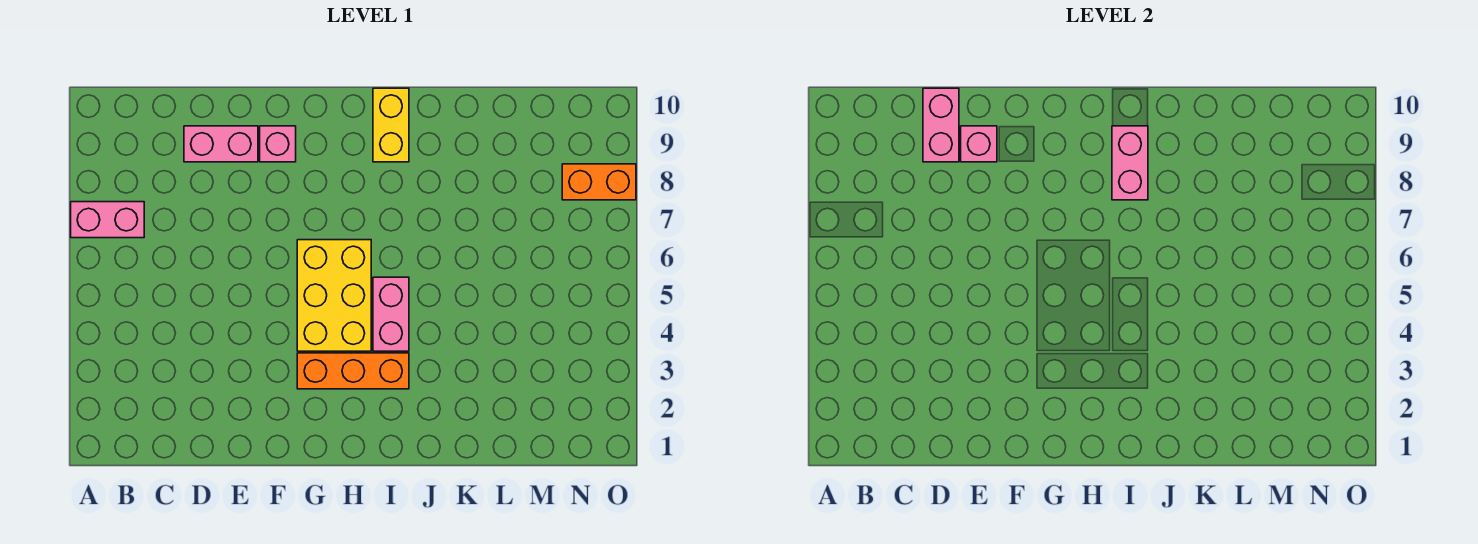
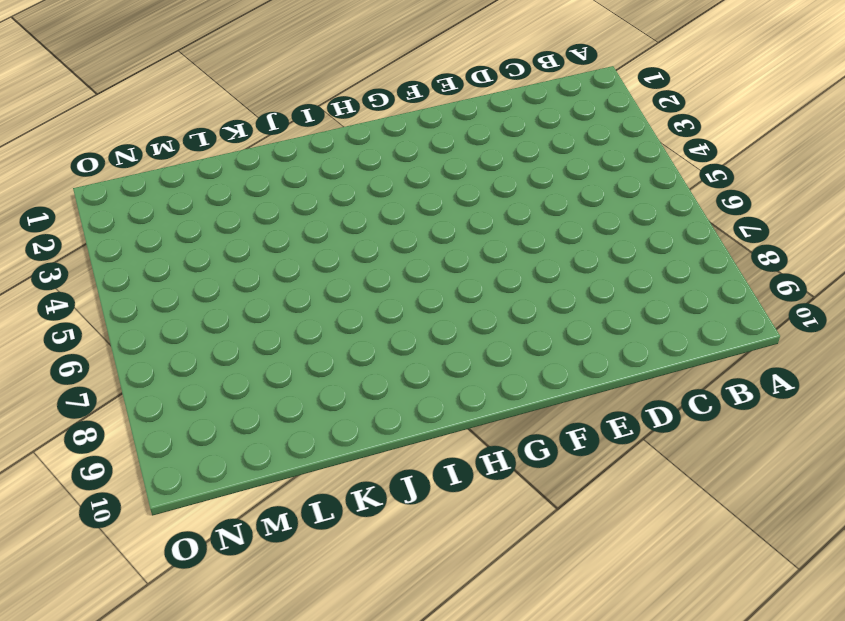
none -> pink brick A7:B7 level 1
none -> pink brick D9:E9 level 1

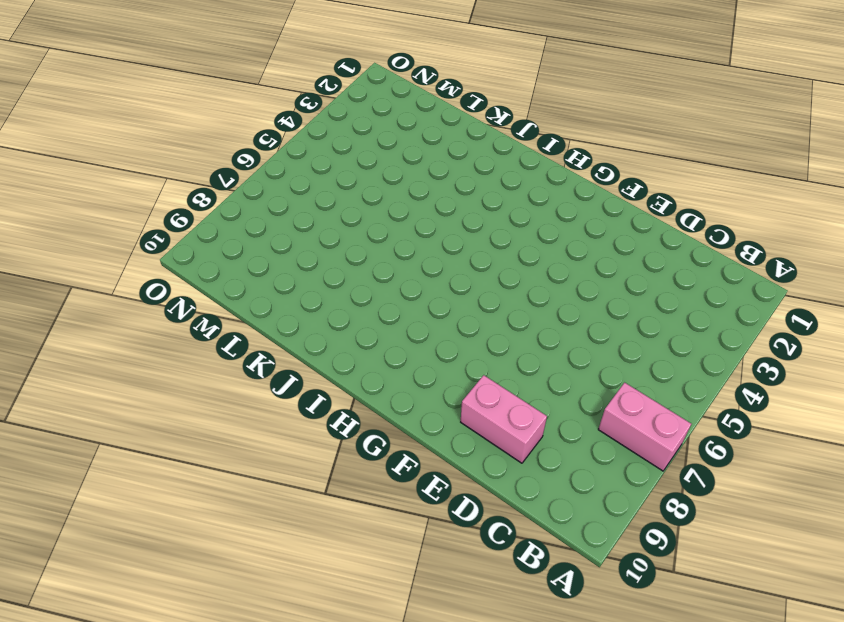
none -> pink brick F9 level 1
none -> orange brick G3:I3 level 1

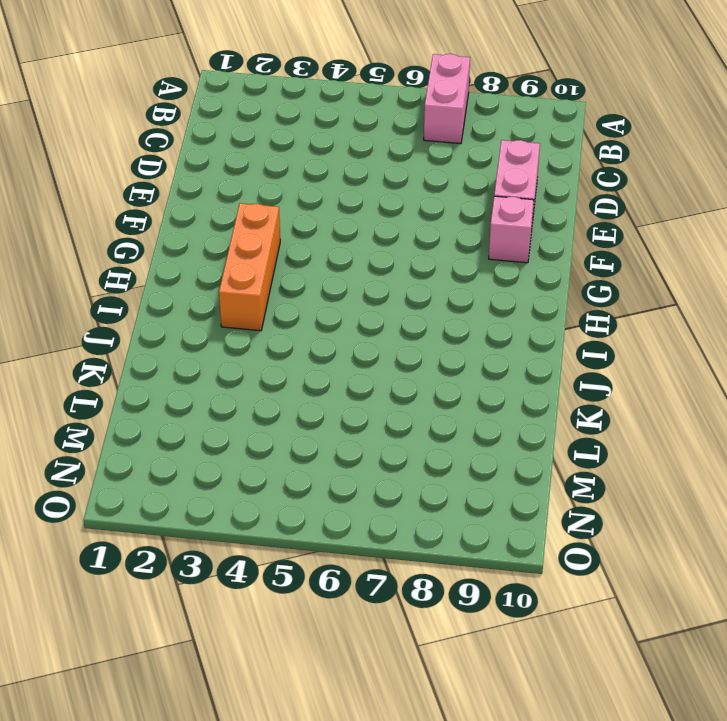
none -> yellow brick G4:H6 level 1
none -> pink brick I4:I5 level 1

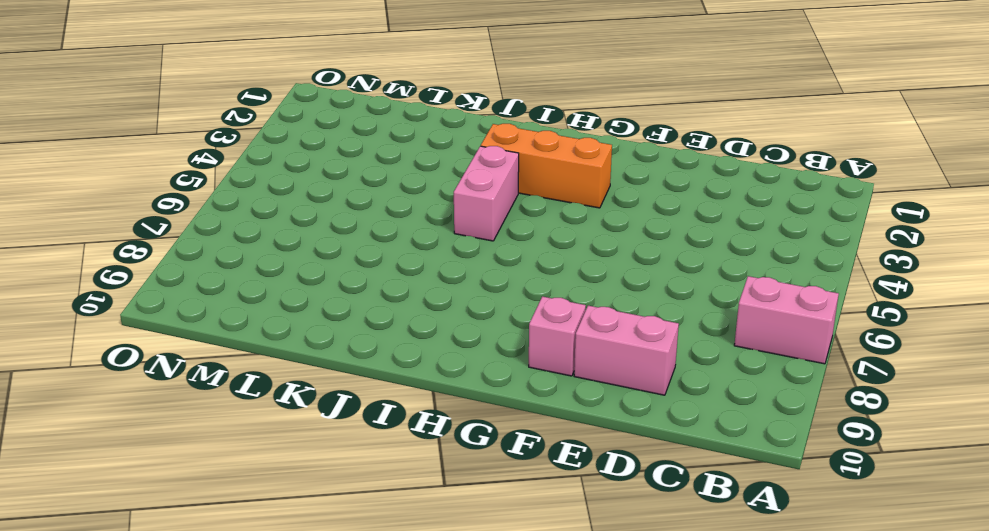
none -> yellow brick G4:H6 level 1
none -> yellow brick I9:I10 level 1

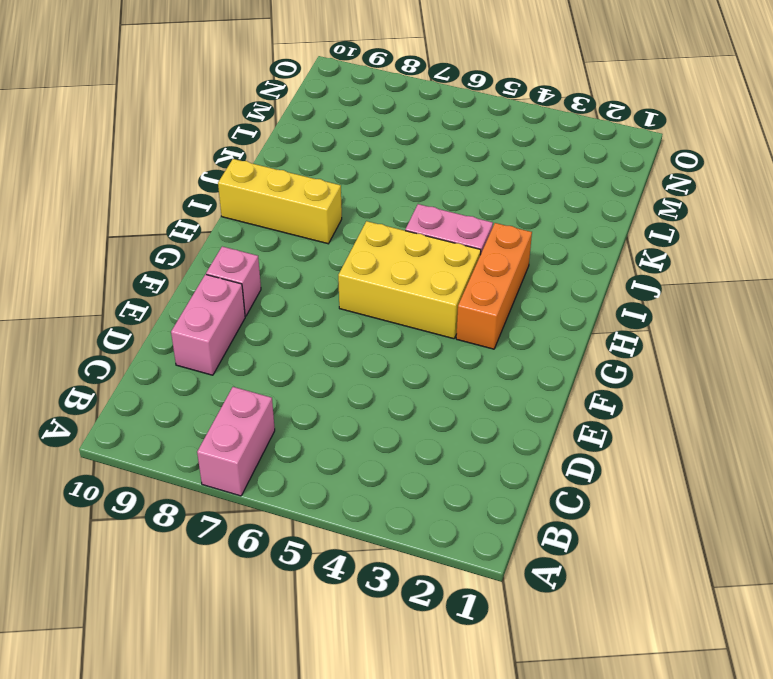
yellow brick I8:I10 level 1 -> yellow brick I9:I10 level 1
none -> orange brick N8:O8 level 1
none -> pink brick D9:D10 level 2

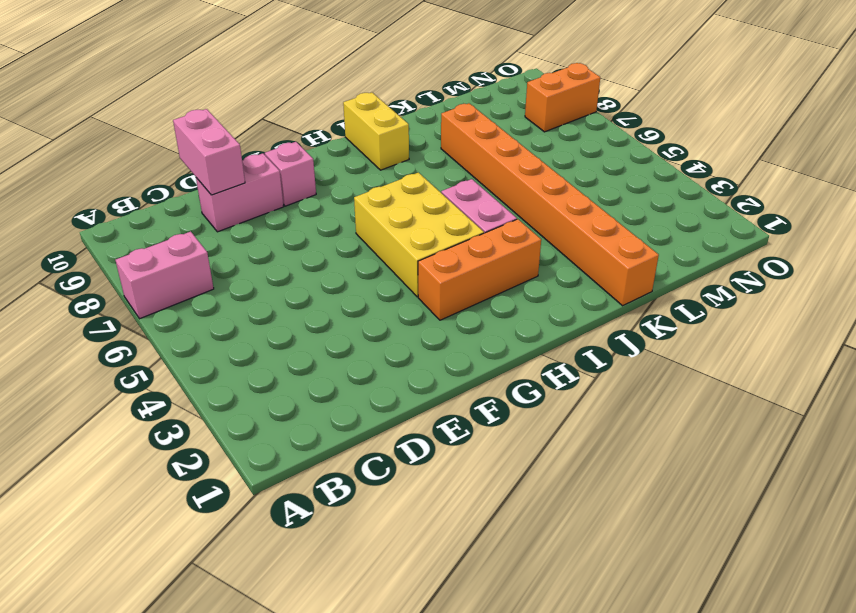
orange brick K1:K8 level 1 -> none
none -> pink brick E9 level 2
none -> pink brick I8:I9 level 2

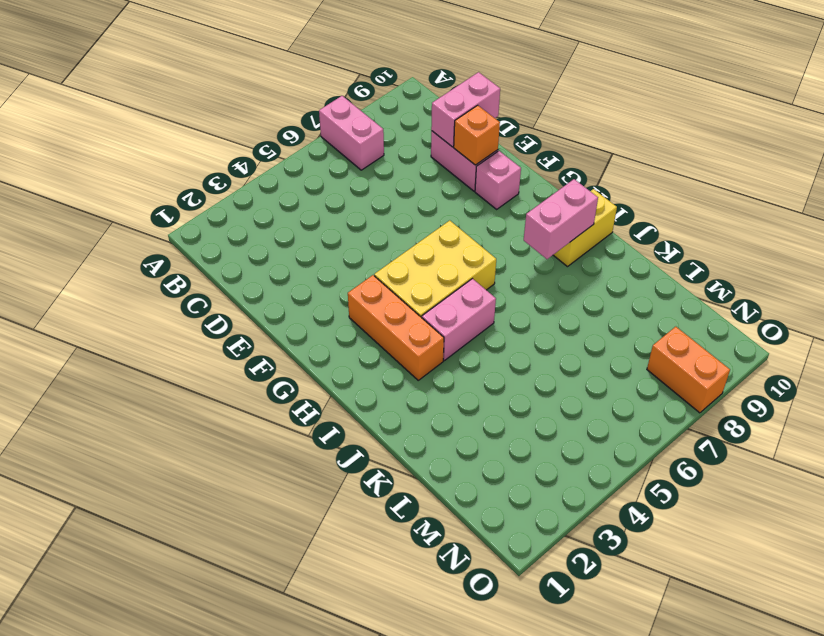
orange brick E9 level 2 -> pink brick E9 level 2

